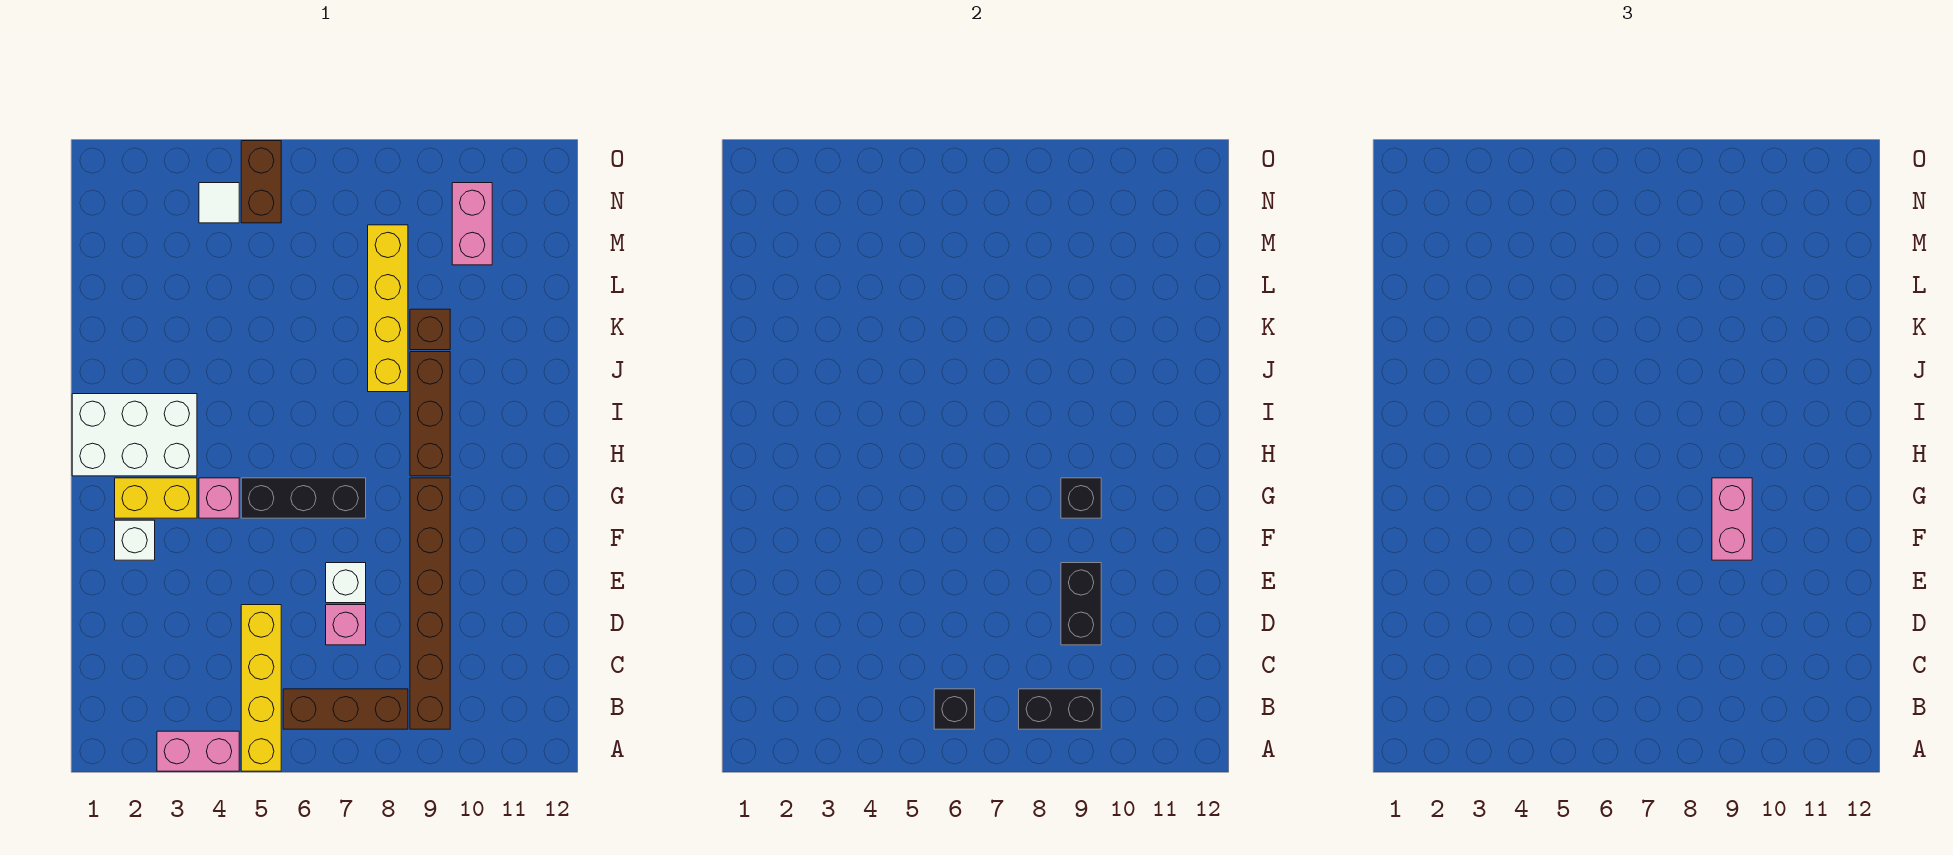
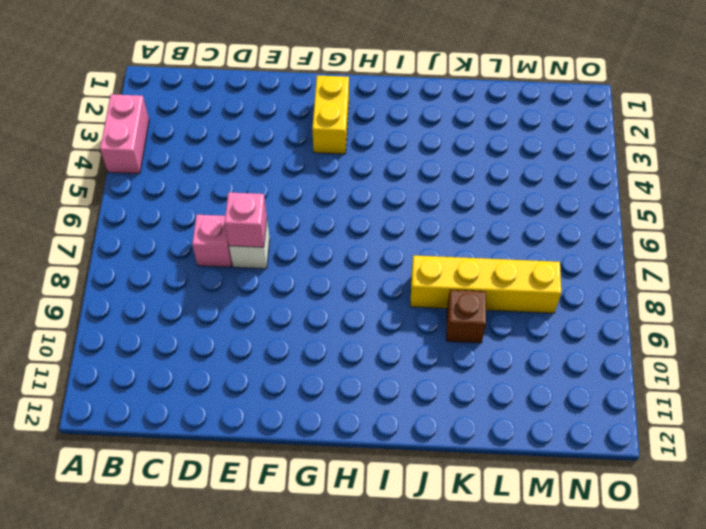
pink brick E7 level 2 -> pink brick G4 level 1
none -> yellow brick A5:D5 level 1
none -> brown brick B6:B8 level 1
none -> brown brick B9:G9 level 1

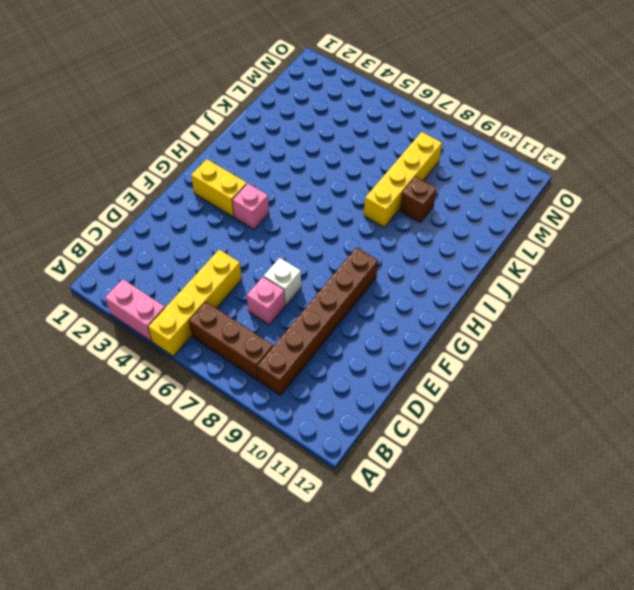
none -> white brick F2 level 1
none -> black brick G5:G7 level 1
none -> white brick H1:I3 level 1

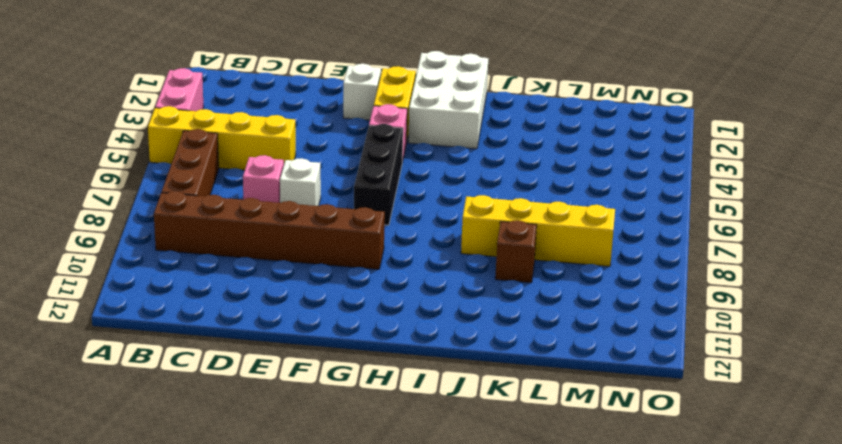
none -> brown brick H9:J9 level 1
none -> pink brick M10:N10 level 1
none -> white tile N4 level 1

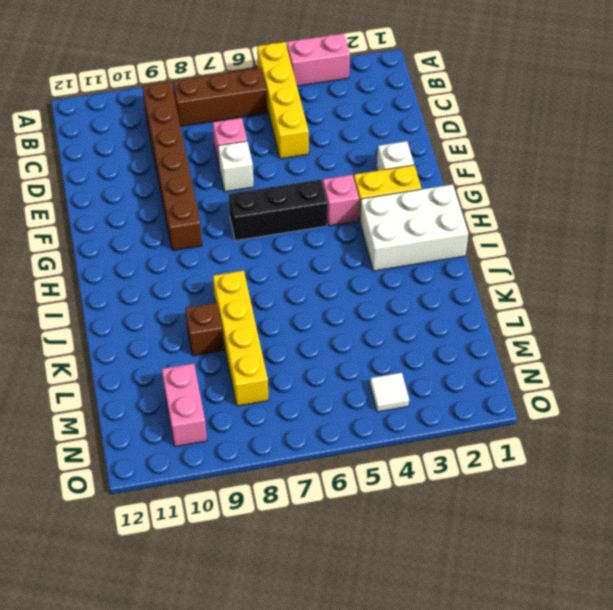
none -> brown brick H9:J9 level 1
none -> brown brick N5:O5 level 1
none -> black brick B6 level 2

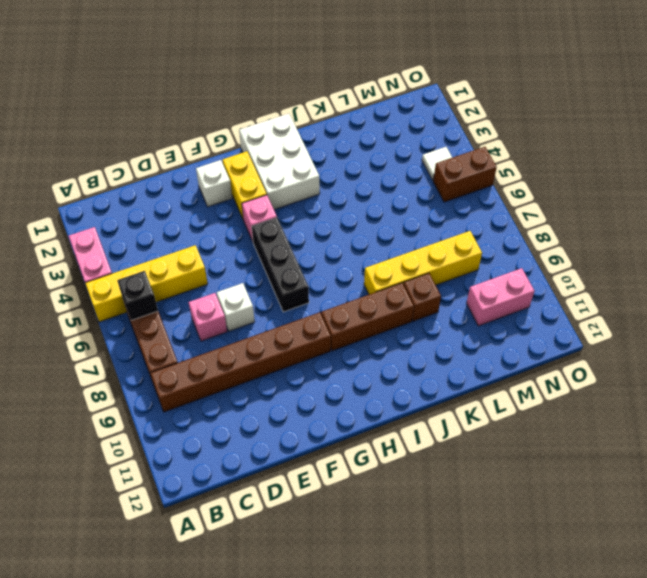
none -> black brick B8:B9 level 2
none -> black brick D9:E9 level 2
none -> black brick G9 level 2

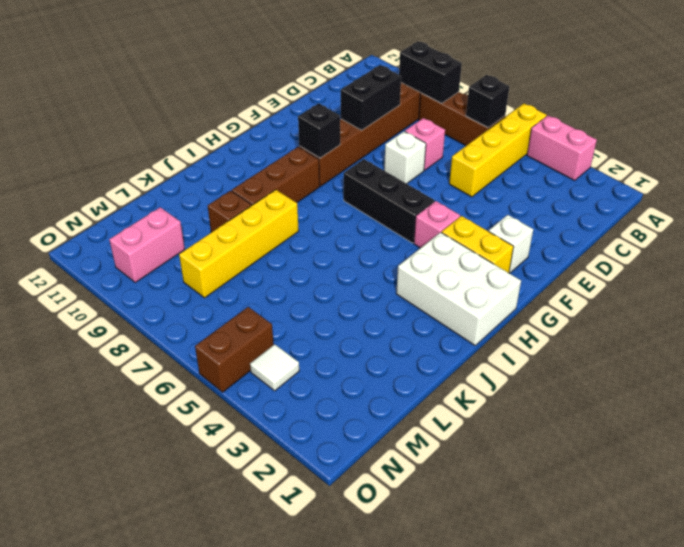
none -> pink brick F9:G9 level 3

